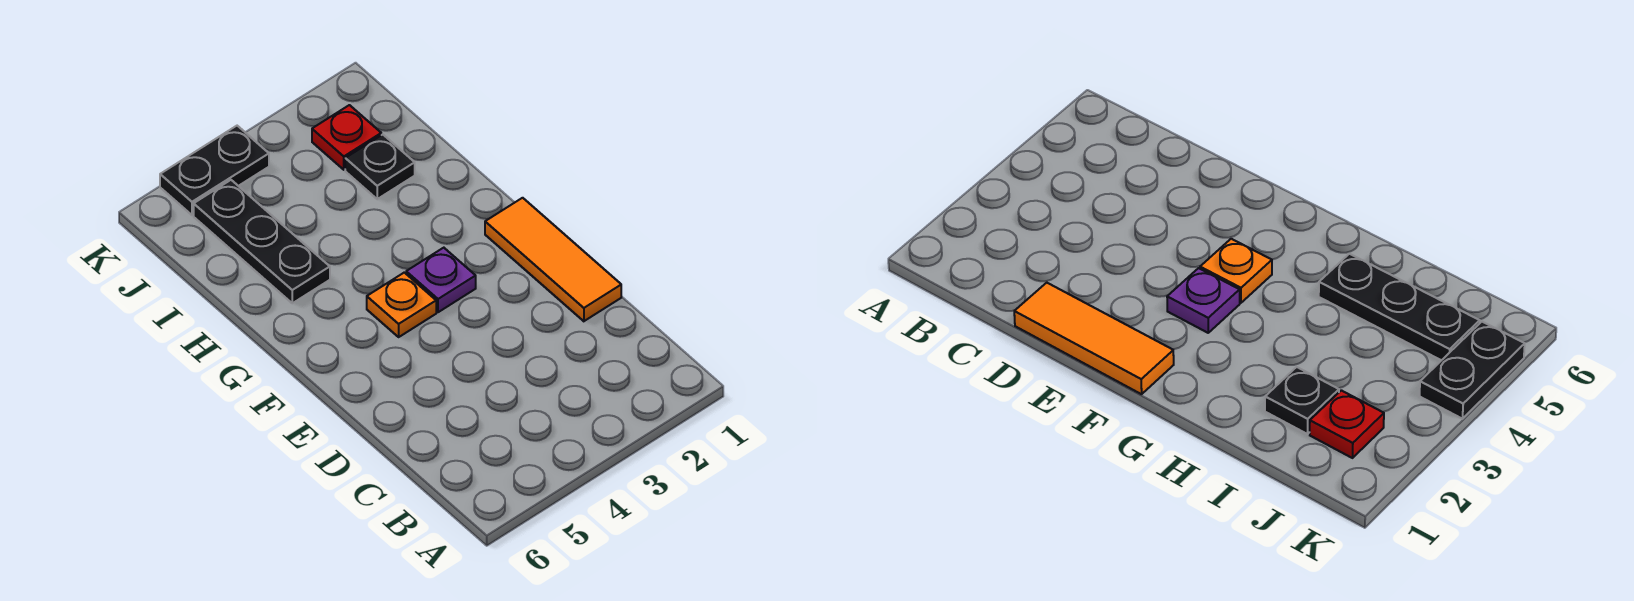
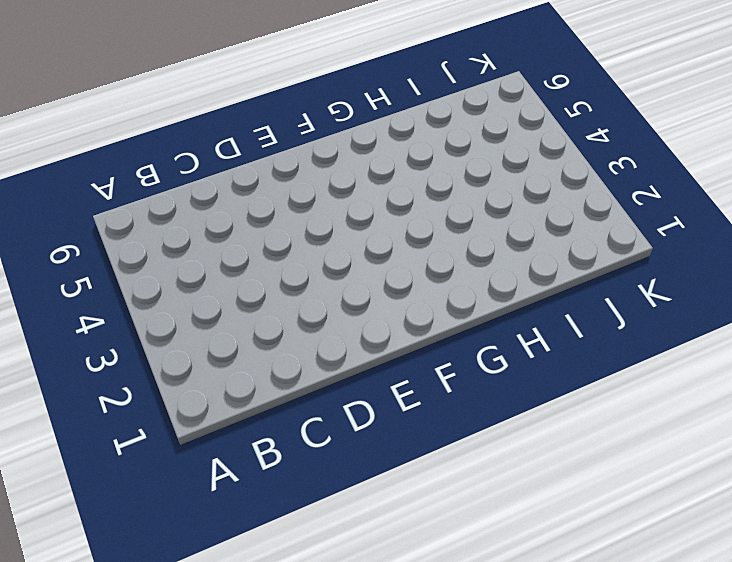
none -> orange tile D1:F1 level 1
none -> purple plate F3 level 1

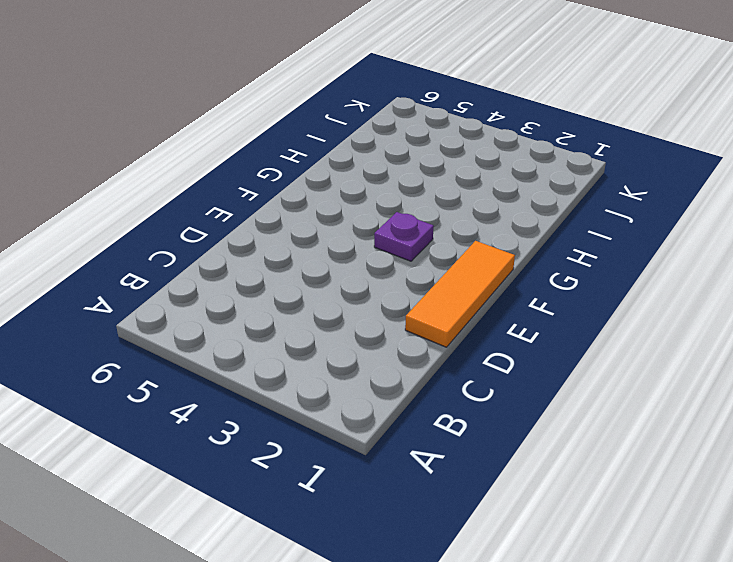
none -> orange plate F4 level 1
none -> black plate H5:J5 level 1

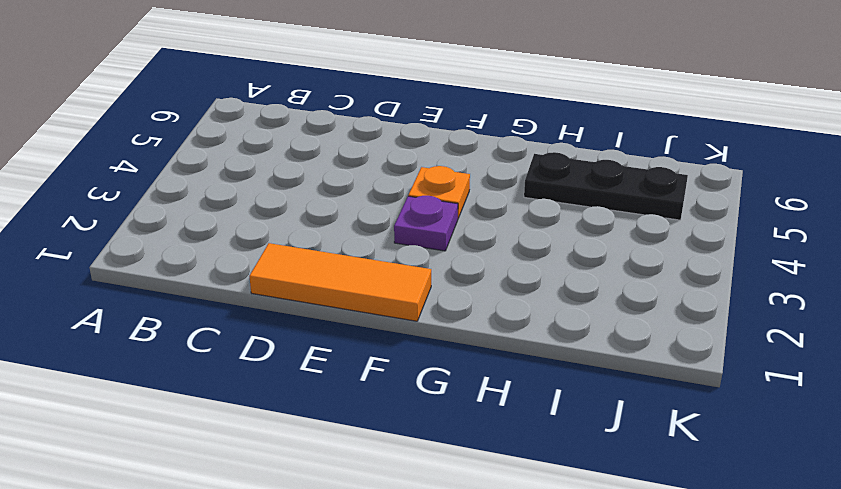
none -> black plate I2 level 1
none -> red plate J2 level 1

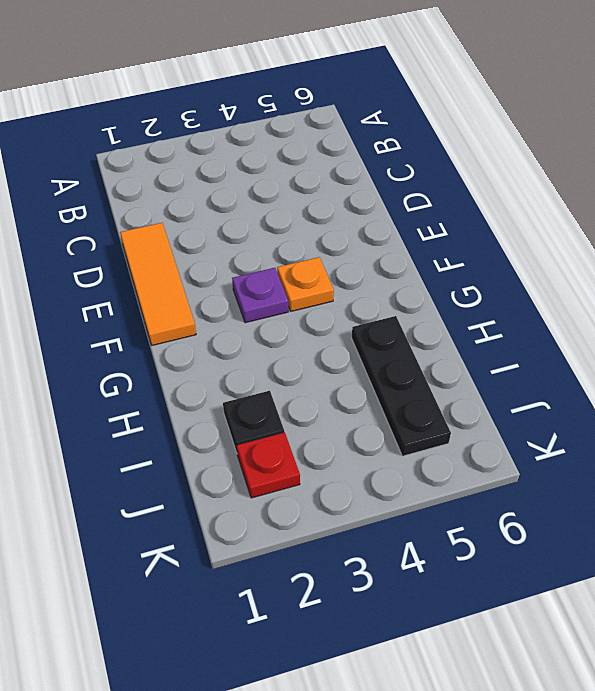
none -> black plate K4:K5 level 1

